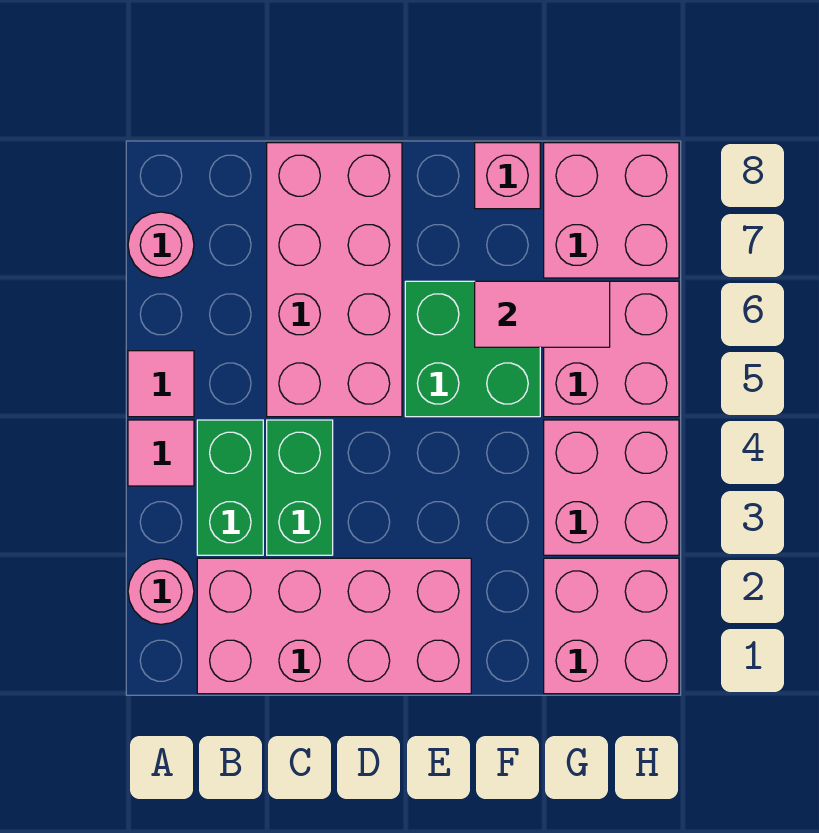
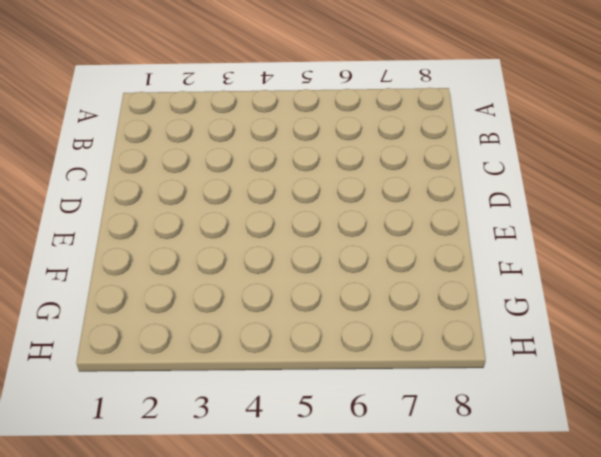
none -> pink round brick A2 level 1
none -> pink tile A4 level 1
none -> pink tile A5 level 1

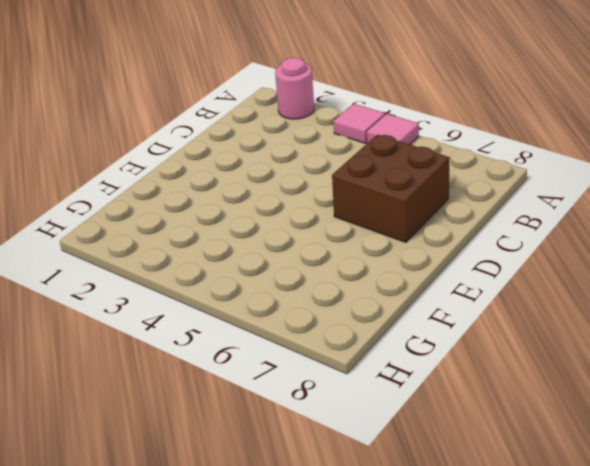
brown brick C6:D7 level 1 -> pink brick C5:D8 level 1
none -> pink round brick A7 level 1
none -> pink brick B1:E2 level 1
none -> green brick B3:B4 level 1

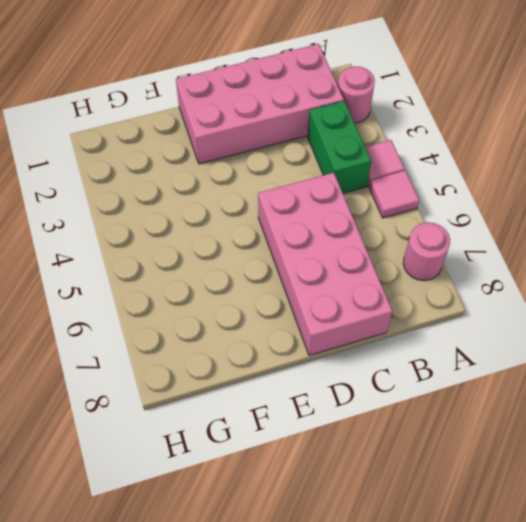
none -> green brick C3:C4 level 1
none -> green brick E5:F6 level 1
none -> pink brick F8 level 1

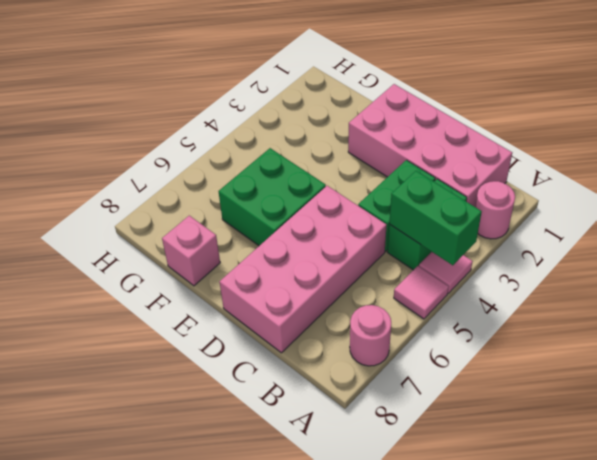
green brick A4:B4 level 2 -> none
none -> pink brick G1:H2 level 1
none -> pink brick G3:H4 level 1
none -> pink brick G5:H6 level 1

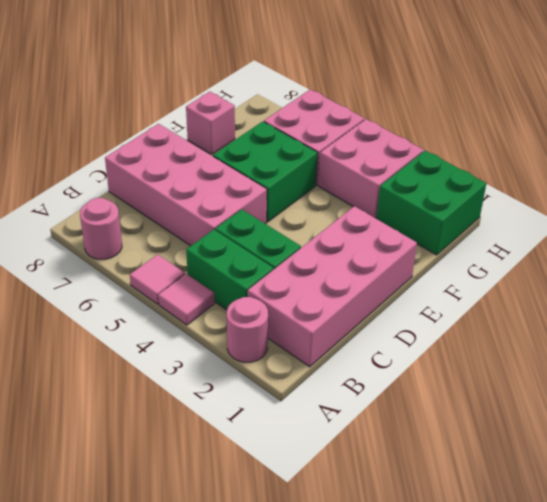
green brick G1:H2 level 1 -> pink brick G1:H2 level 1
none -> pink brick G7:H8 level 1
none -> pink tile F6:G6 level 2

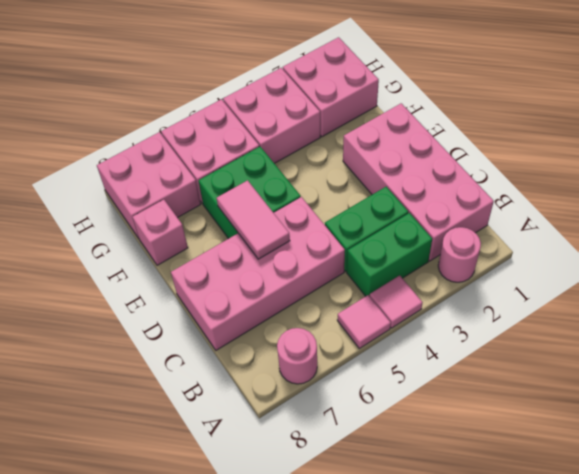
pink tile D6:E6 level 2 -> pink tile F6:G6 level 2

